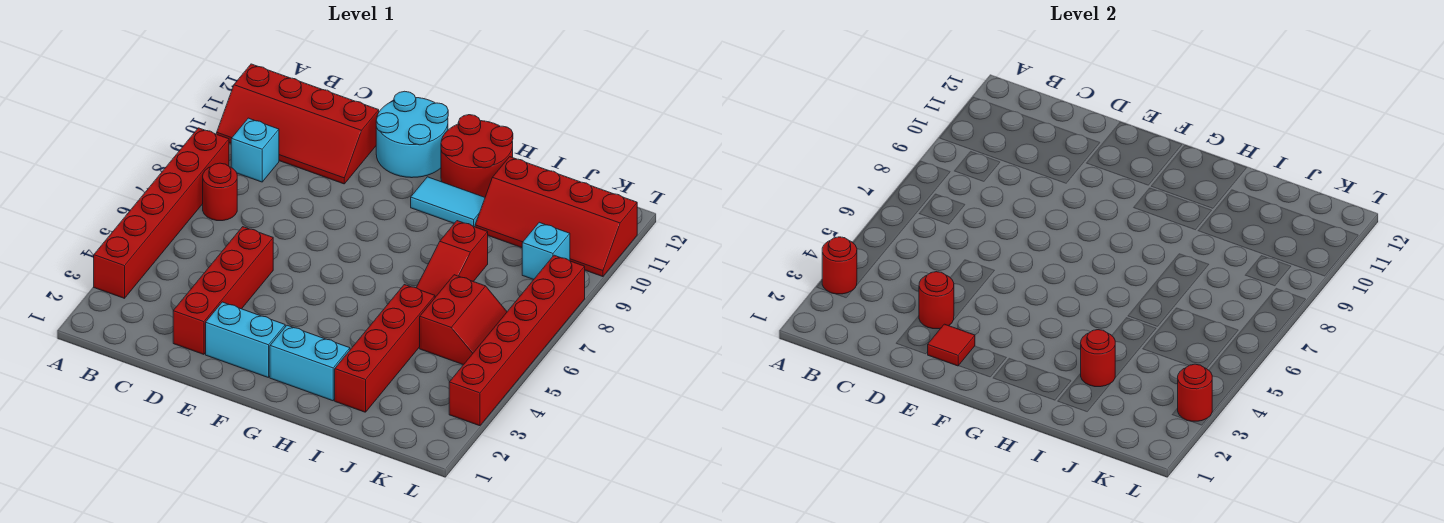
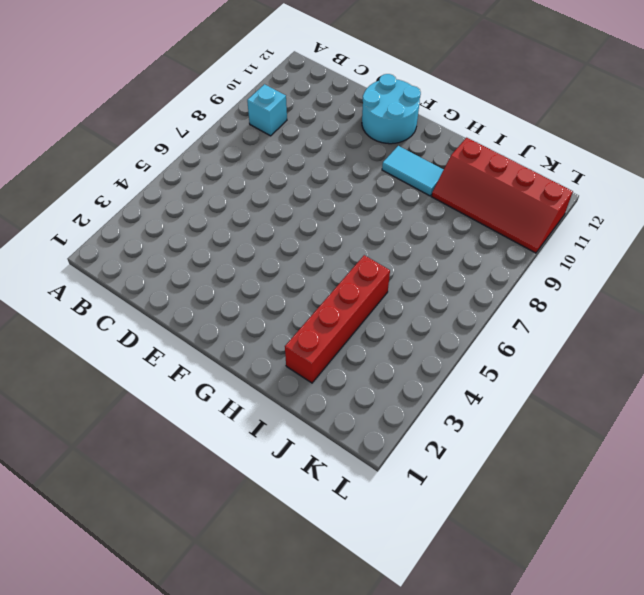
none -> red brick A3:A8 level 1
none -> red slope A10:D11 level 1 top 11
none -> red round brick B7 level 1

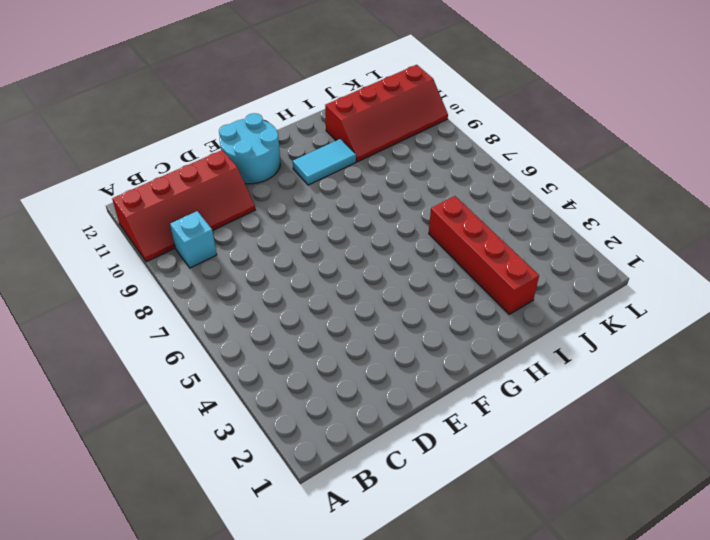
none -> red brick A3:A8 level 1
none -> red round brick B7 level 1
none -> red brick D2:D5 level 1

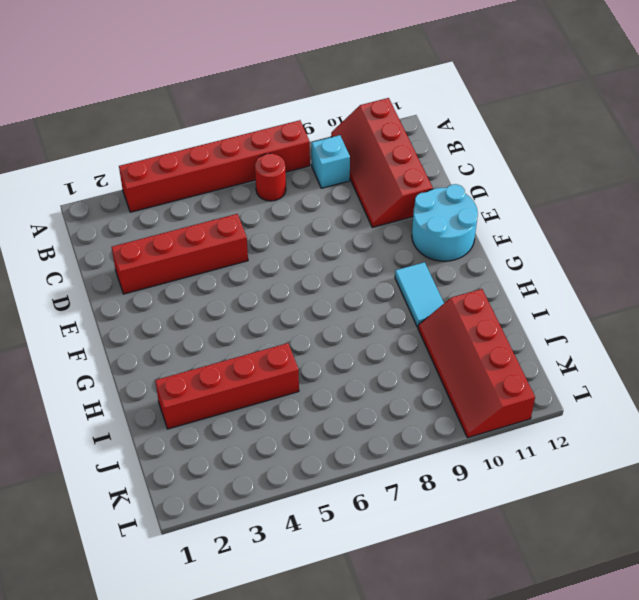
none -> cyan brick E2:F2 level 1
none -> cyan brick G2:H2 level 1
none -> red round brick G11:H12 level 1

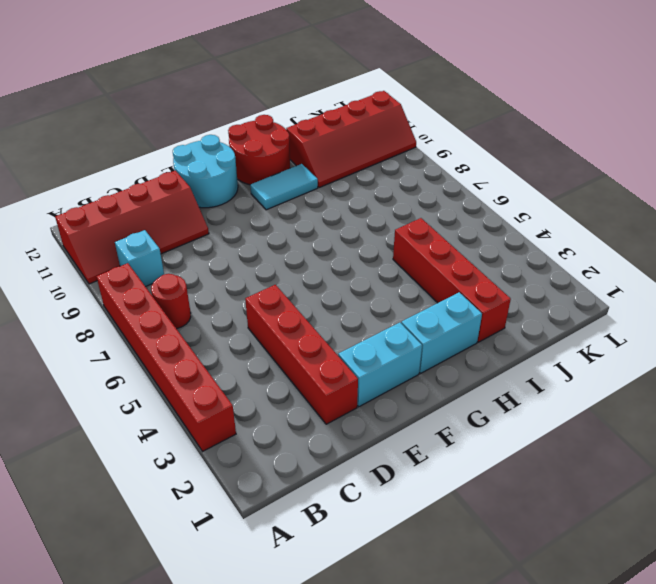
none -> red slope I6:I8 level 1 top 8
none -> red slope J5:K6 level 1 top J
none -> cyan brick K9 level 1

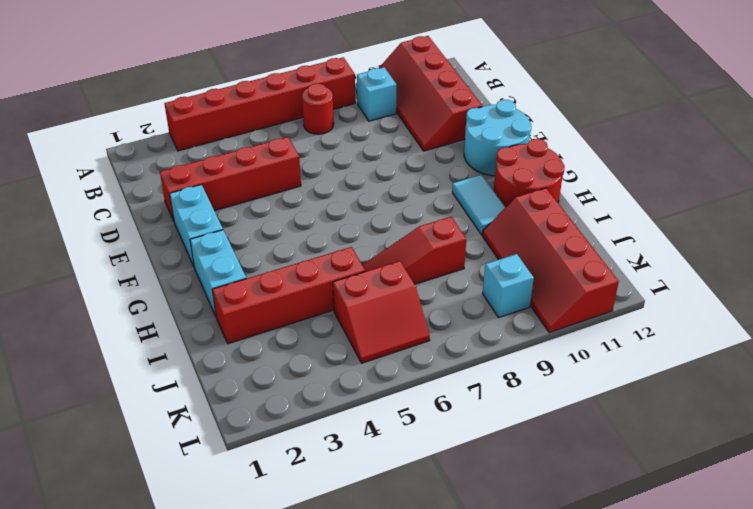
none -> red brick L3:L8 level 1
none -> red round brick A3 level 2
none -> red round brick D3 level 2

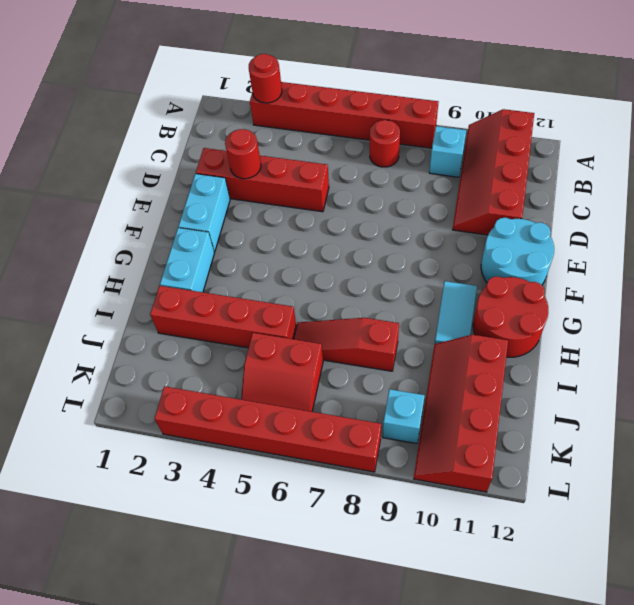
none -> red tile E2 level 2
none -> red round brick I3 level 2
none -> red round brick L3 level 2

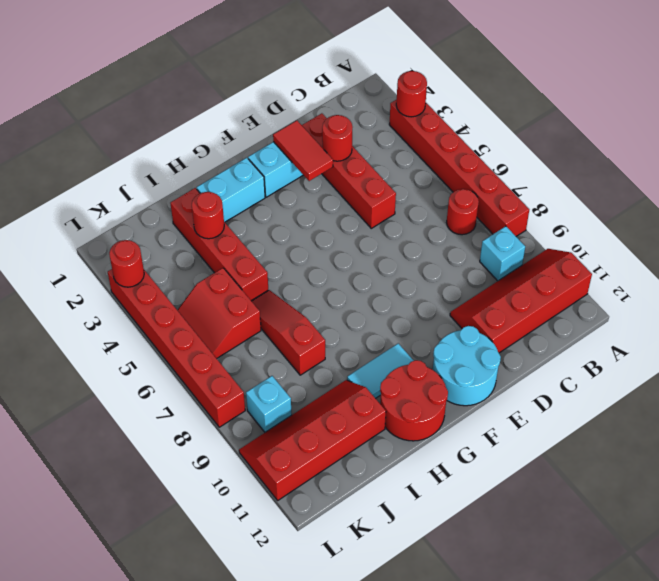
red tile E2:E3 level 2 -> red tile E2 level 2

